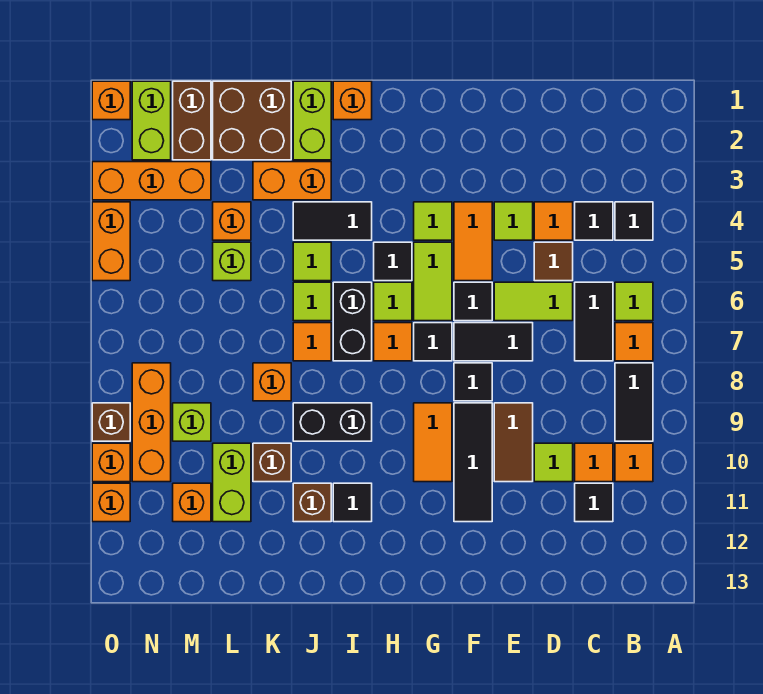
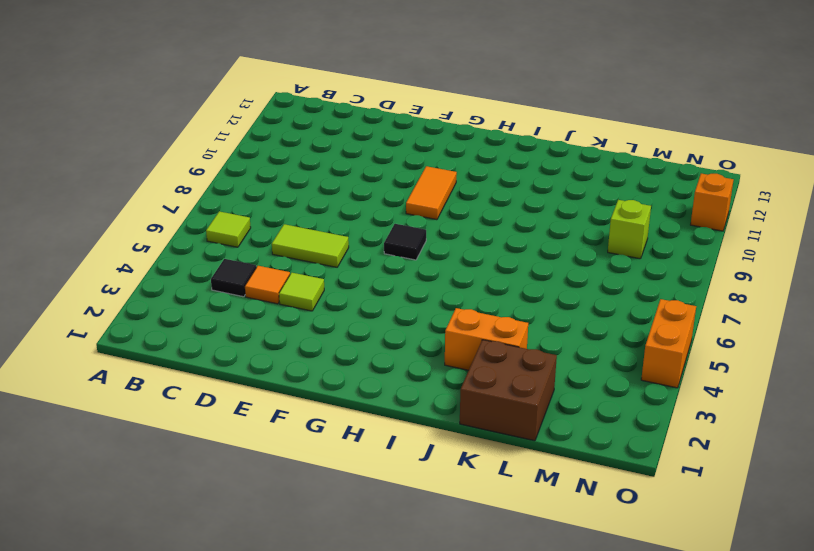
none -> black tile B4 level 1
none -> orange tile B7 level 1
none -> black tile B8:B9 level 1
none -> orange tile B10 level 1

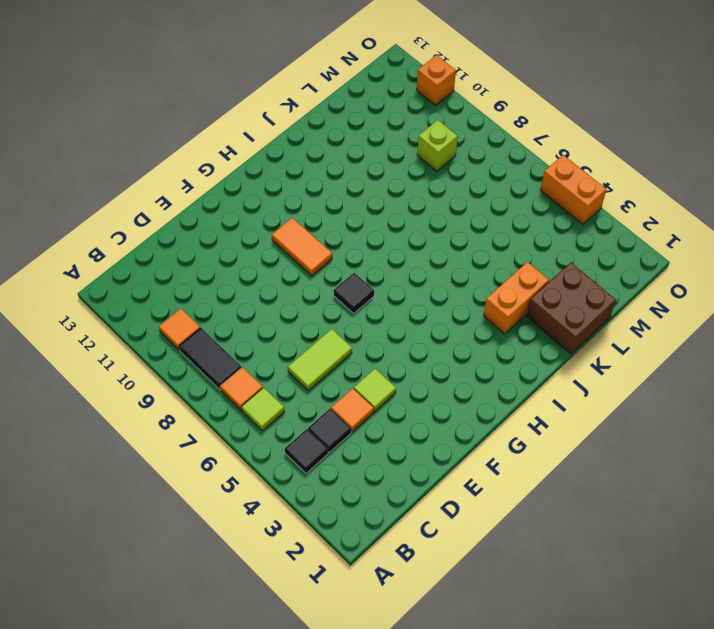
none -> black tile C6:C7 level 1
none -> orange tile C10 level 1
none -> black tile C11 level 1
none -> brown tile D5 level 1

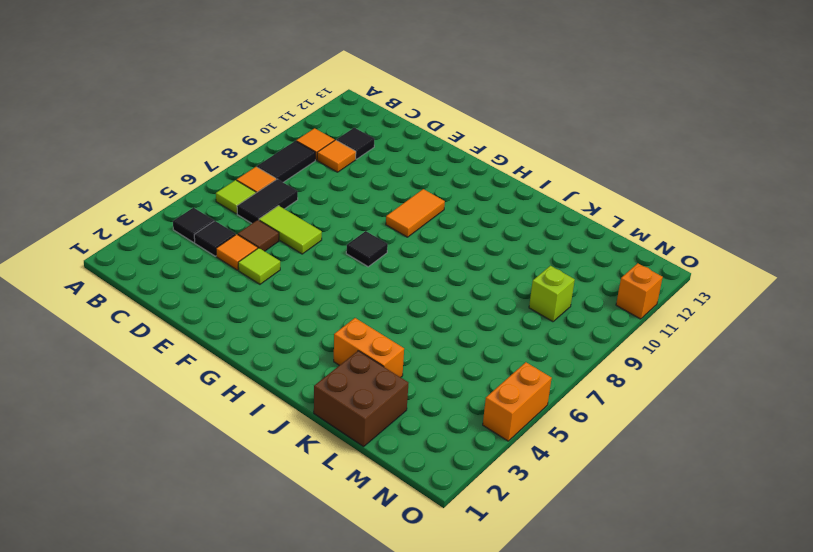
none -> lime tile D10 level 1
none -> black tile E7:F7 level 1
none -> brown tile E9:E10 level 1
none -> orange tile F4:F5 level 1

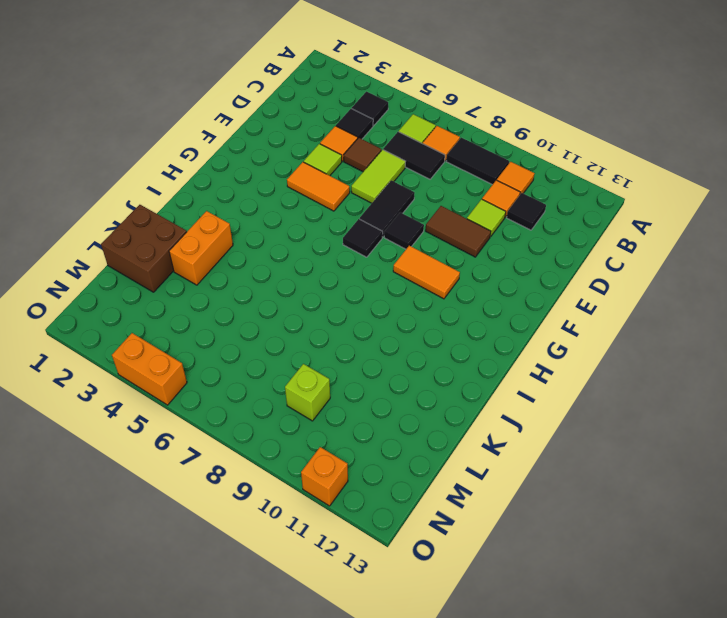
none -> black tile F6 level 1
none -> black tile F9:F11 level 1
none -> lime tile G4 level 1
none -> lime tile G5:G6 level 1

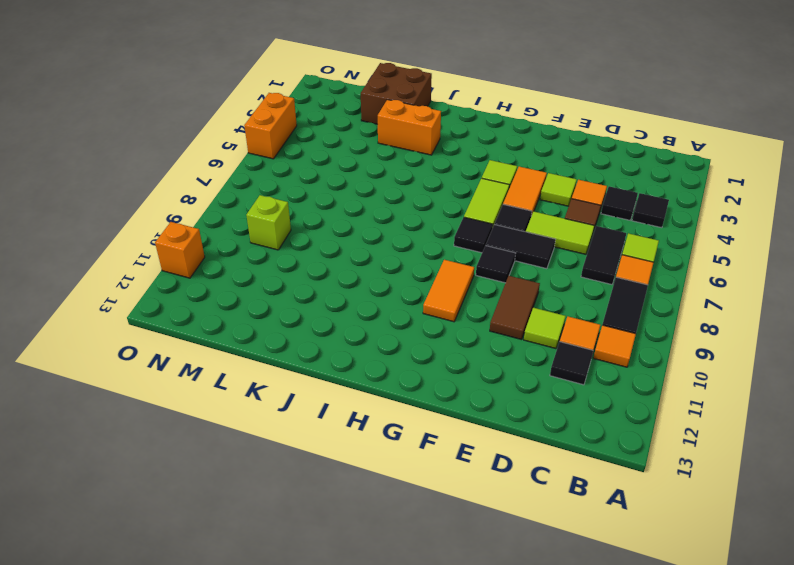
none -> black tile F9:F11 level 1
none -> black tile H5 level 1
none -> lime tile H6 level 1
none -> orange tile H7 level 1

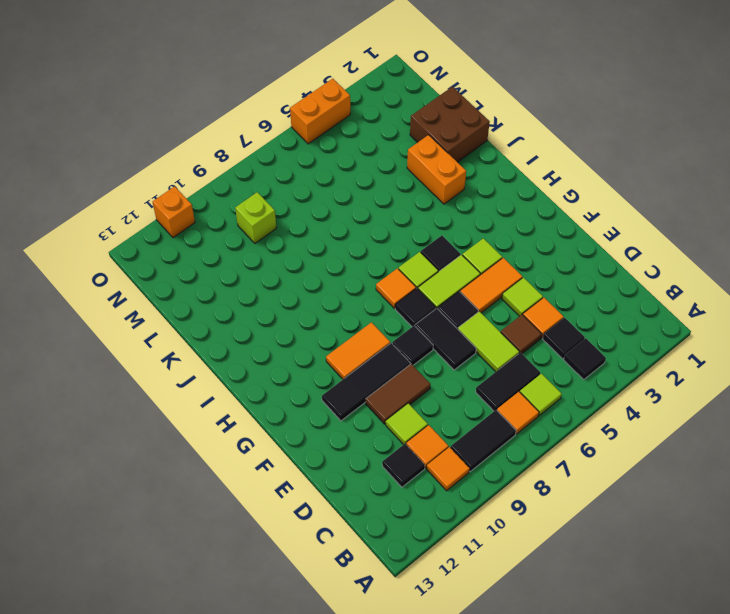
none -> orange brick I1 level 1
none -> black tile I4:J4 level 1
none -> black brick I6:I7 level 1
none -> black brick I9:J9 level 1

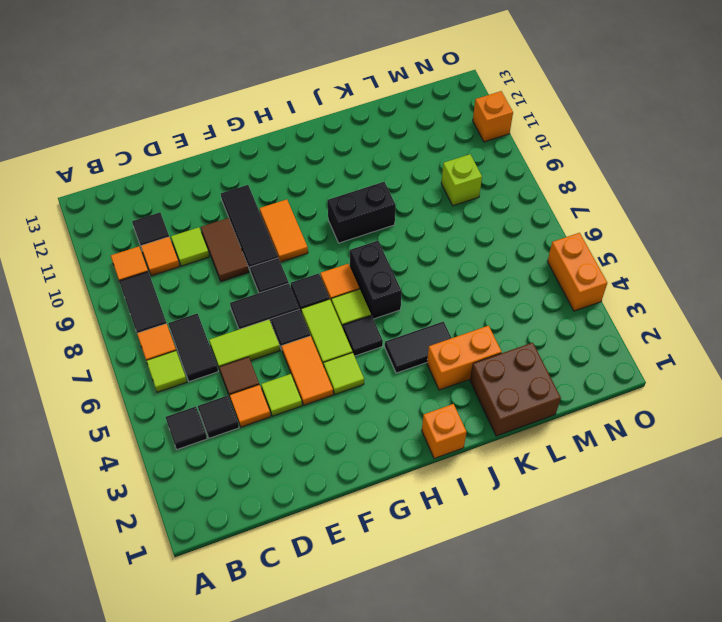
none -> black tile I11 level 1
none -> lime brick J1:J2 level 1
none -> lime tile J5 level 1
none -> lime tile J6 level 1

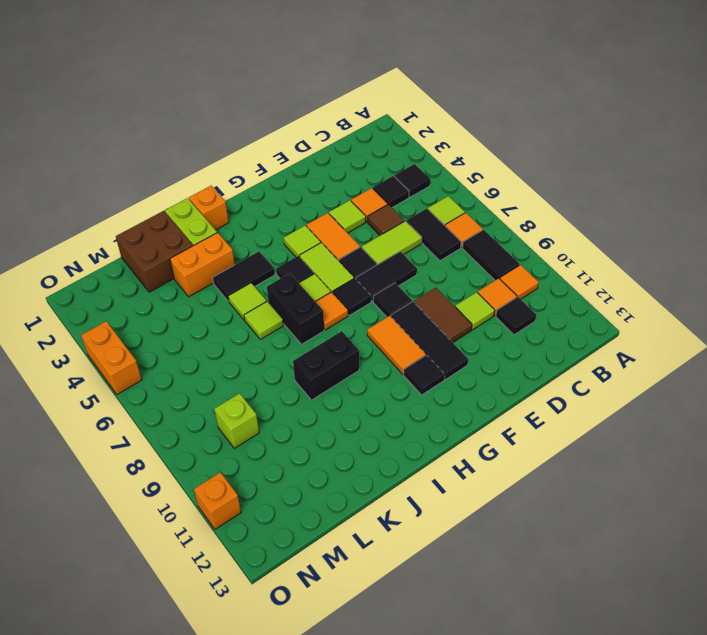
black tile G11 level 1 -> black tile I11 level 1
none -> orange tile J7 level 1
none -> brown brick J11 level 1
none -> orange brick K8 level 1
none -> brown brick K10 level 1

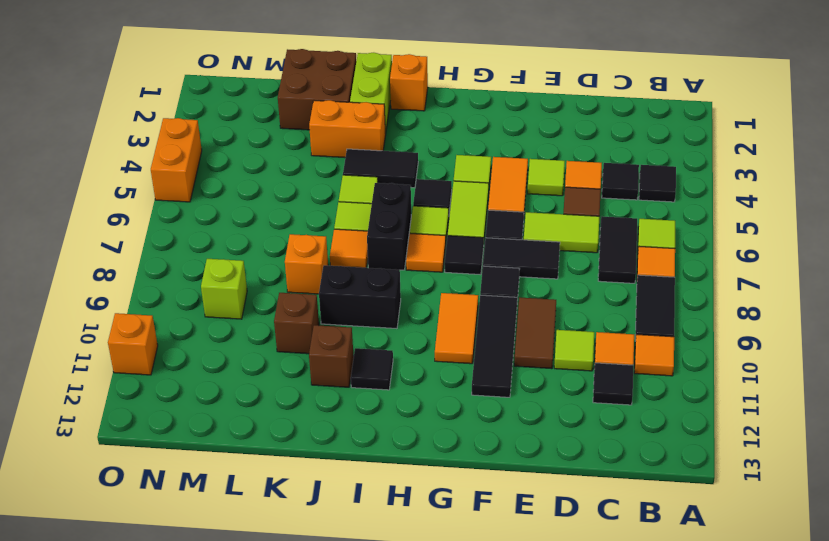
none -> orange brick L4 level 1
none -> lime brick L5 level 1
none -> lime brick L10:L11 level 1
none -> brown brick M1:M2 level 1

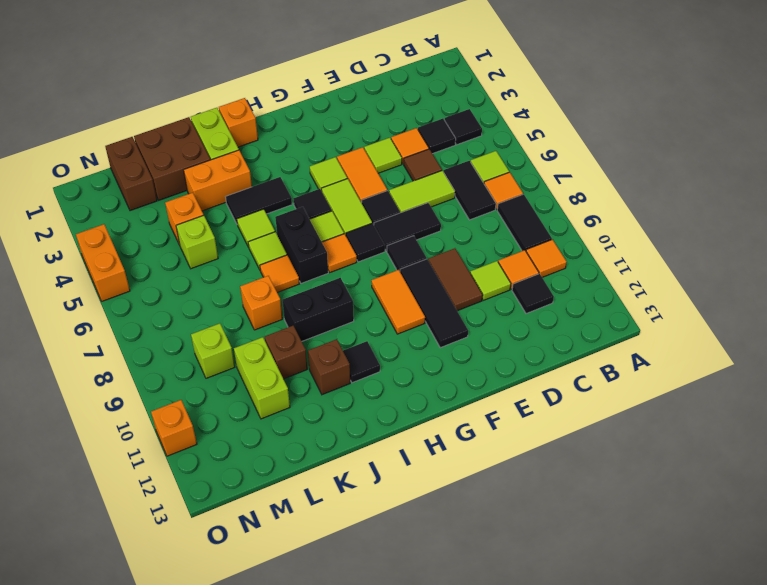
none -> orange brick M3:O3 level 1
none -> orange brick M11 level 1
none -> lime brick N1:N2 level 1
none -> orange brick N8:N10 level 1

